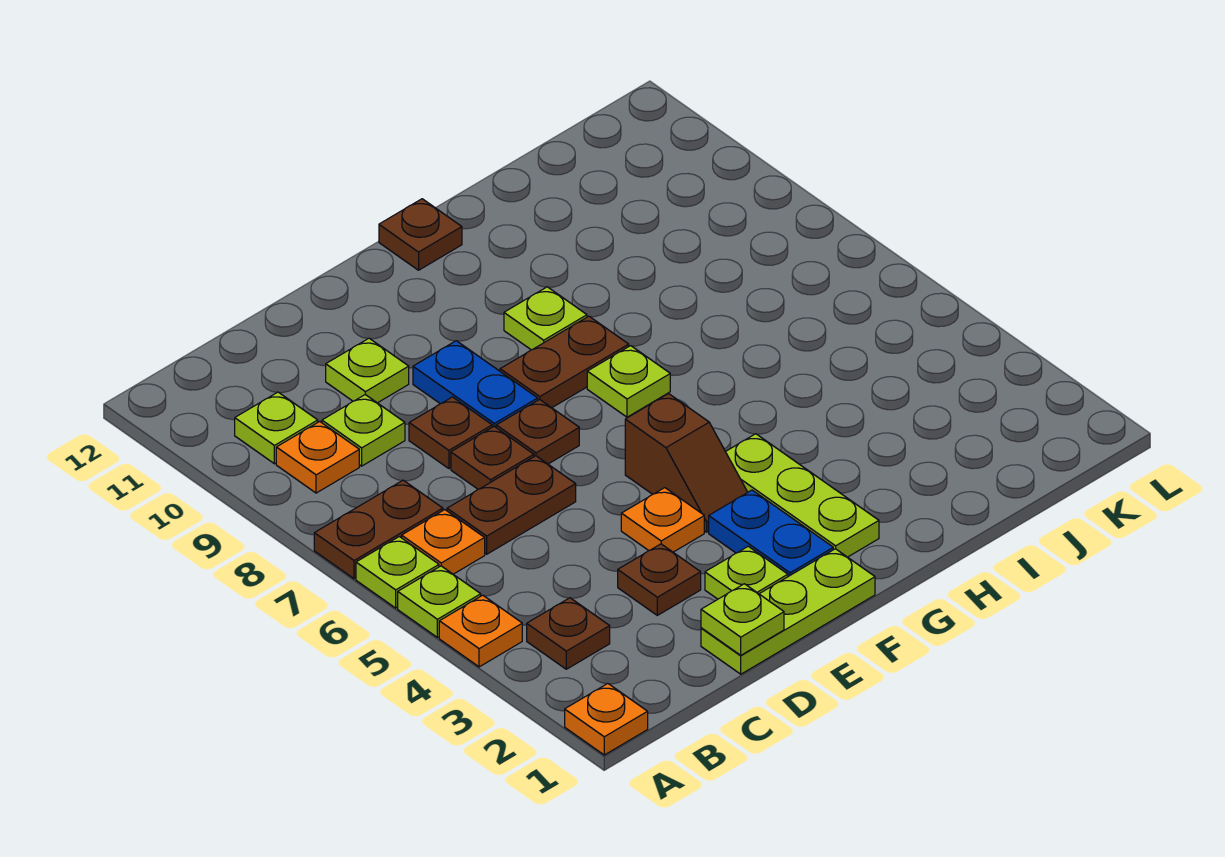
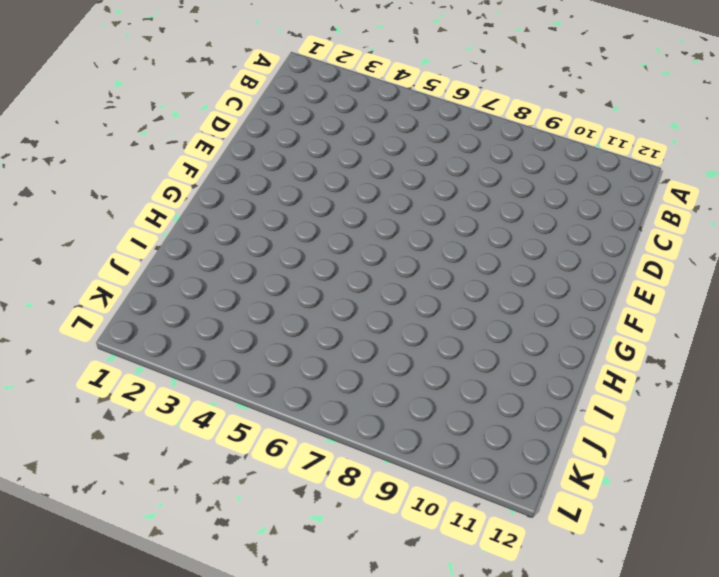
none -> orange plate A1 level 1
none -> orange plate A4 level 1
none -> lime plate A5 level 1

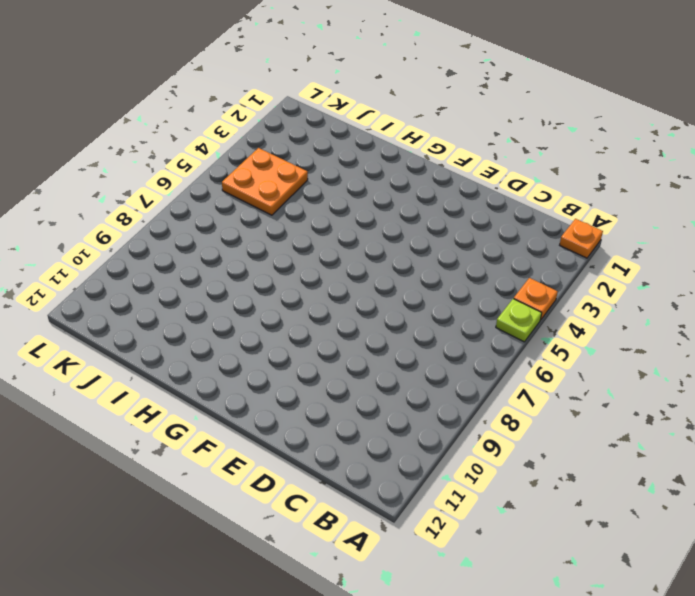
orange plate J4:K5 level 1 -> none
none -> lime plate A6 level 1
none -> brown plate A7:B7 level 1
none -> brown plate B3 level 1

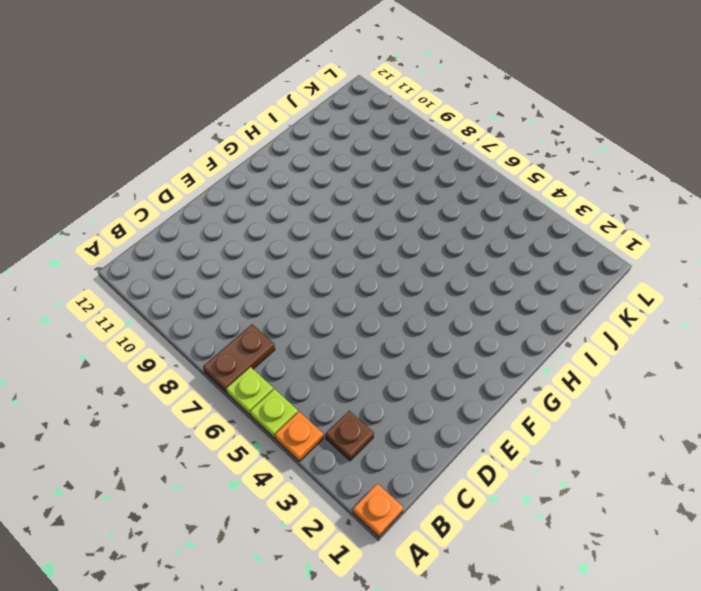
none -> orange plate B6 level 1
none -> orange plate B9 level 1
none -> lime plate B10 level 1

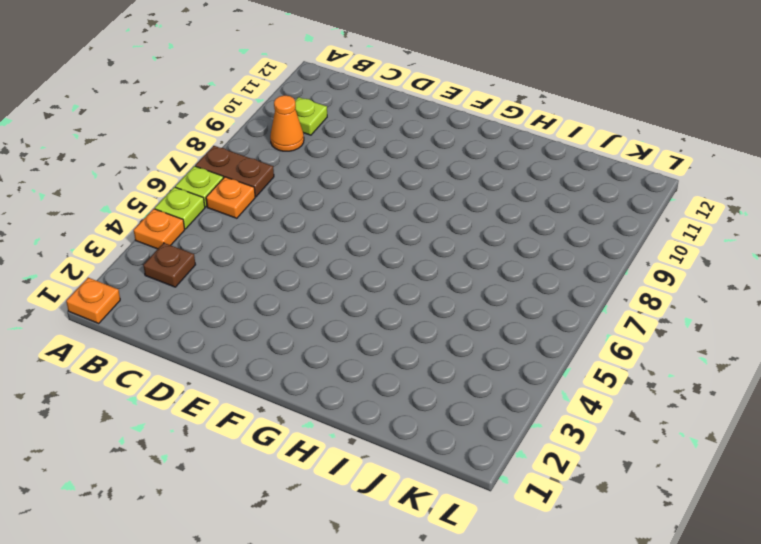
orange cone B9 level 1 -> orange plate B9 level 1
none -> brown plate C6:D6 level 1
none -> lime plate C9 level 1
none -> lime plate D1:F1 level 1

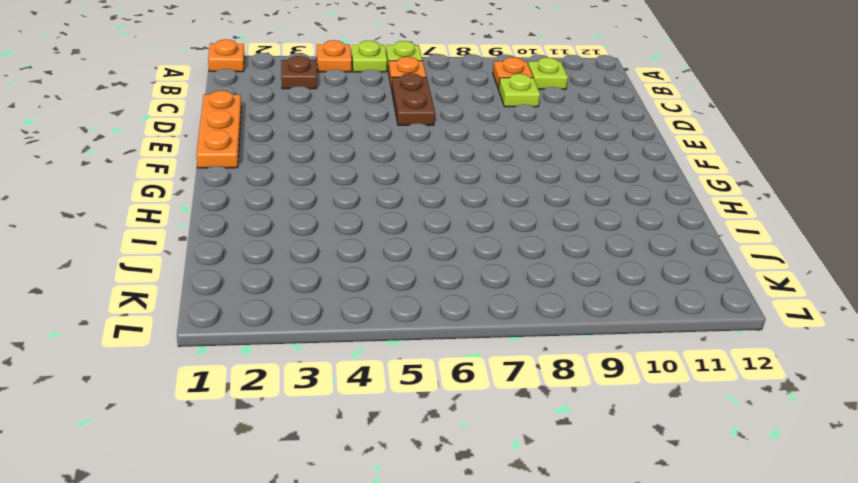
orange plate D1:F1 level 1 -> lime plate D1:F1 level 1
none -> brown plate A7:B7 level 1
none -> brown plate D3 level 1
none -> brown plate D7 level 1

